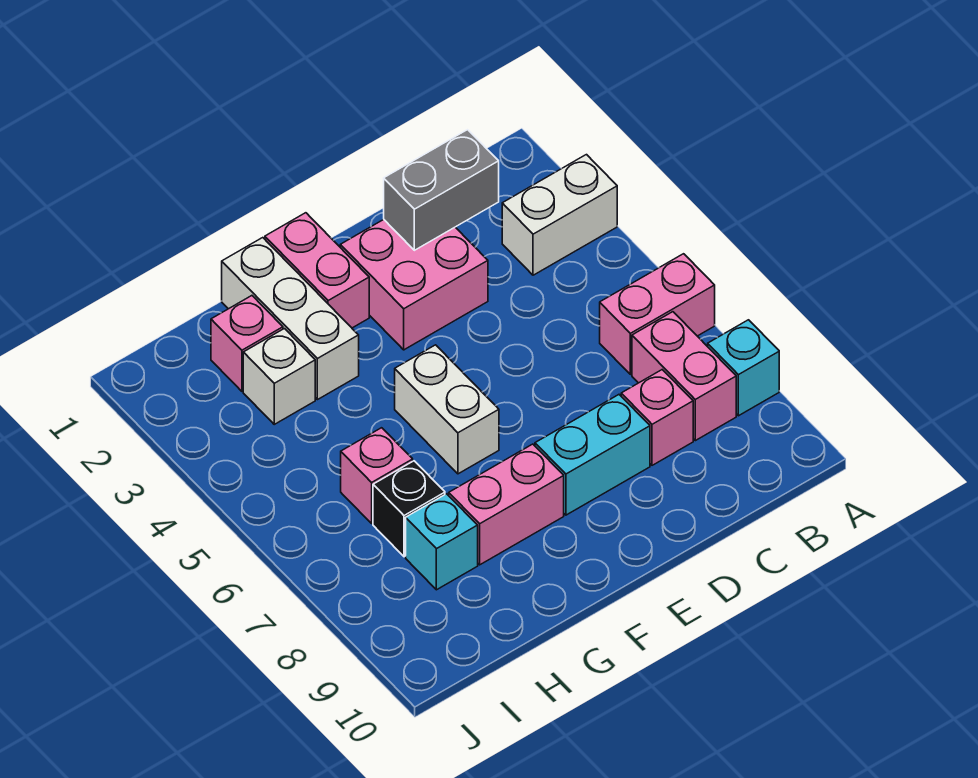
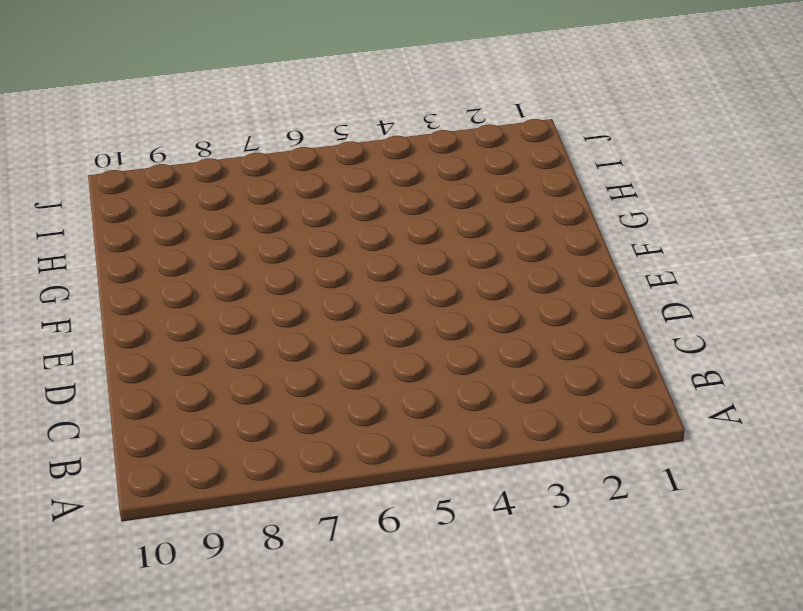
none -> white brick A3:B3 level 1
none -> pink brick A6:B6 level 1
none -> cyan brick A8 level 1

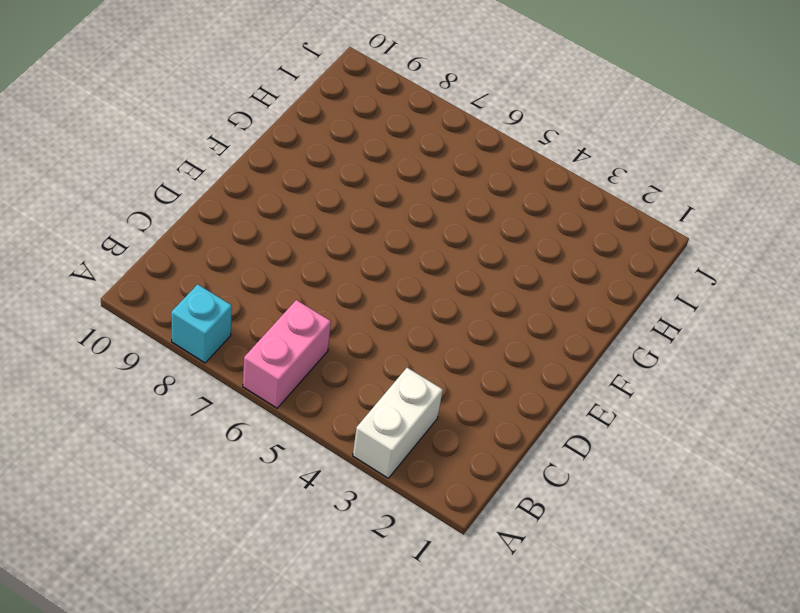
none -> pink brick B7:B8 level 1
none -> pink brick C8 level 1
none -> pink brick D2:E3 level 1

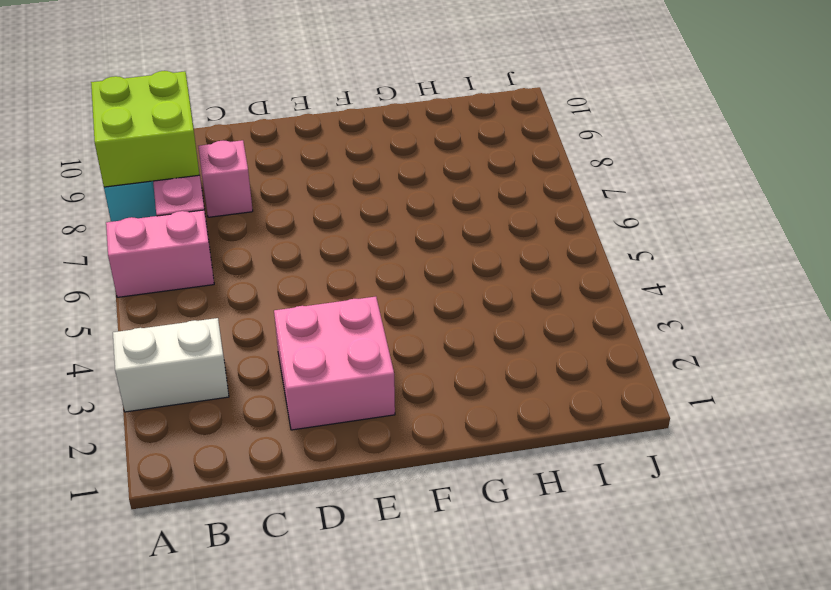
lime brick A8:B9 level 2 -> none
none -> cyan brick D8:E8 level 1
none -> pink brick F1:F2 level 1
none -> white brick F5:F6 level 1

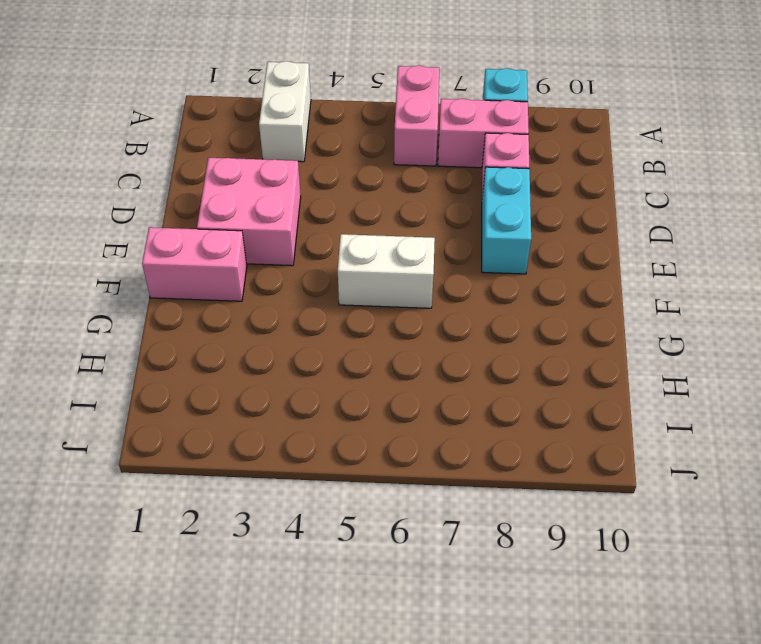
none -> pink brick F8:G8 level 1
none -> white brick G1:G3 level 1
none -> pink brick H2 level 1

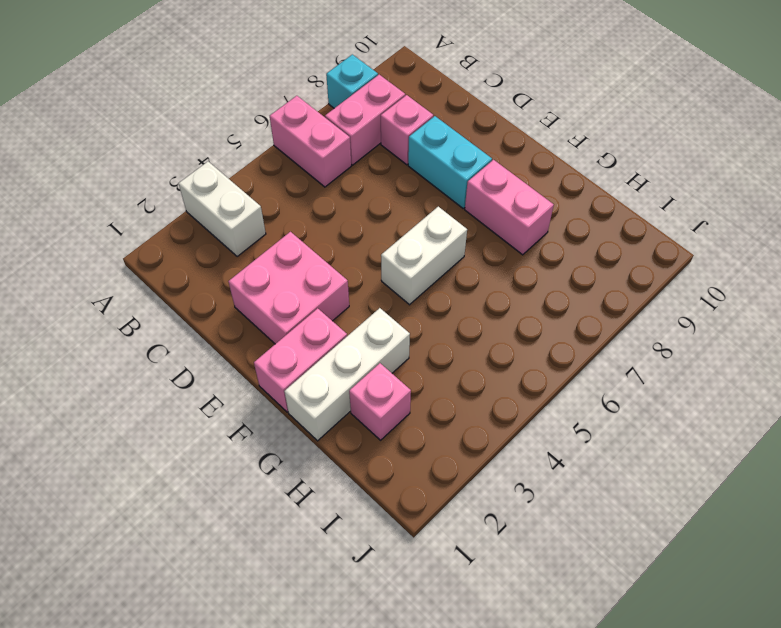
none -> white brick H3 level 1
none -> pink brick H6 level 1
none -> black brick H7 level 1

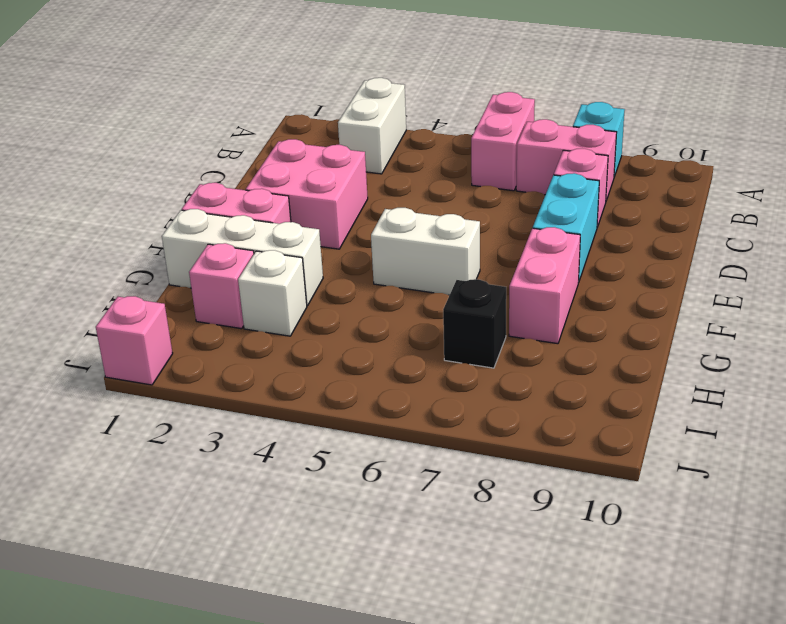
pink brick J1 level 1 -> pink brick H6 level 1
none -> cyan brick H8 level 1
none -> grey brick C2:D2 level 2

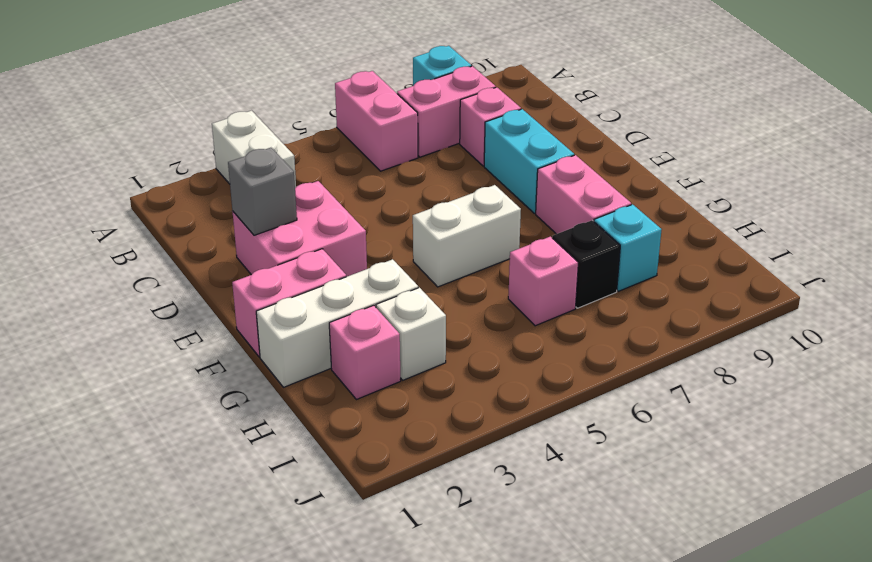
grey brick D2 level 2 -> grey brick C2:D2 level 2

